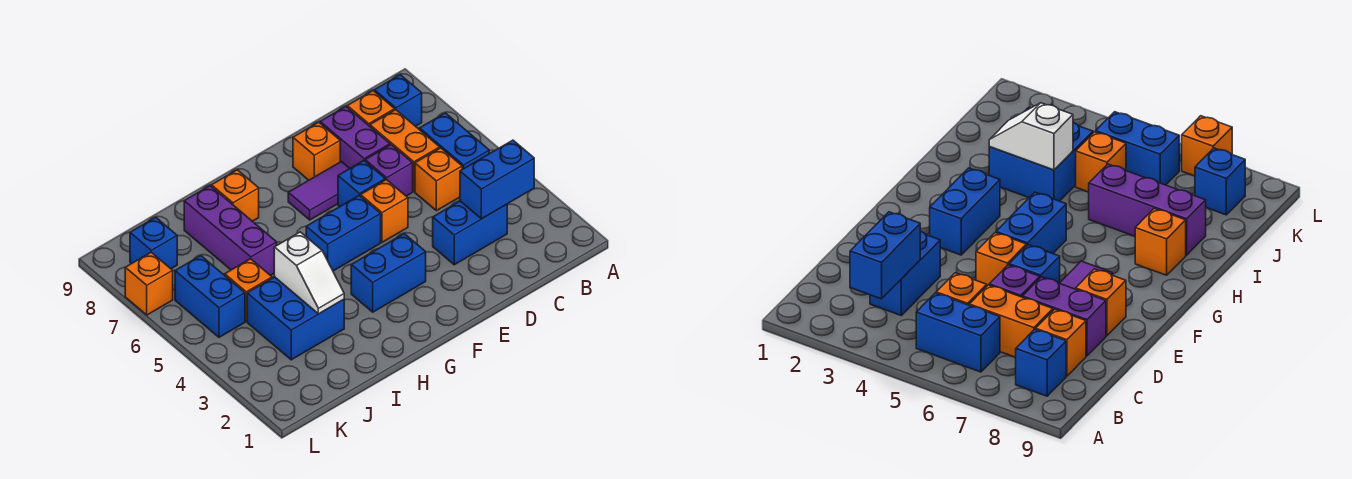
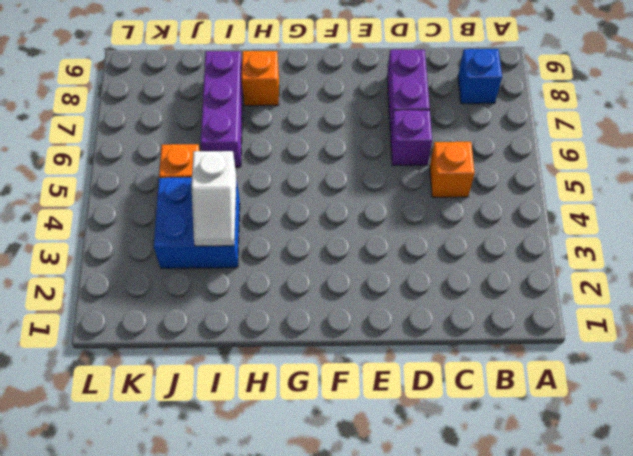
none -> blue brick B5:B6 level 1
none -> blue brick C3:D3 level 1
none -> orange brick C6:C7 level 1

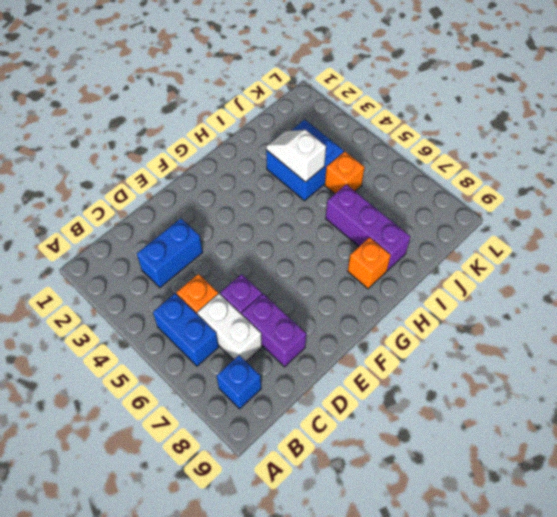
white brick C6:C7 level 1 -> orange brick C6:C7 level 1
none -> orange brick C8 level 1
none -> orange brick E5 level 1
none -> blue brick E6 level 1

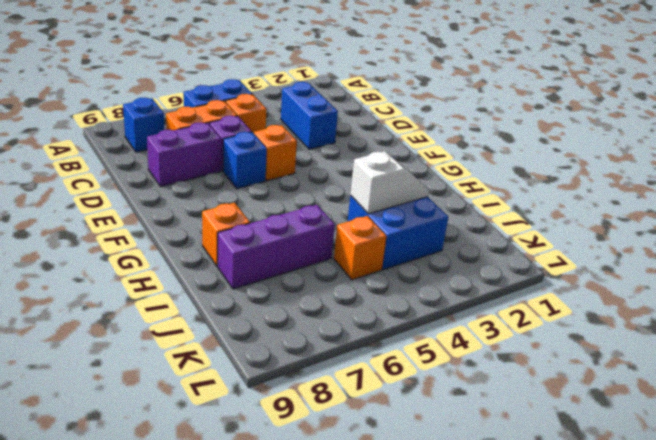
none -> orange brick C8 level 1
none -> purple tile E7:F7 level 1
none -> orange brick E8 level 1

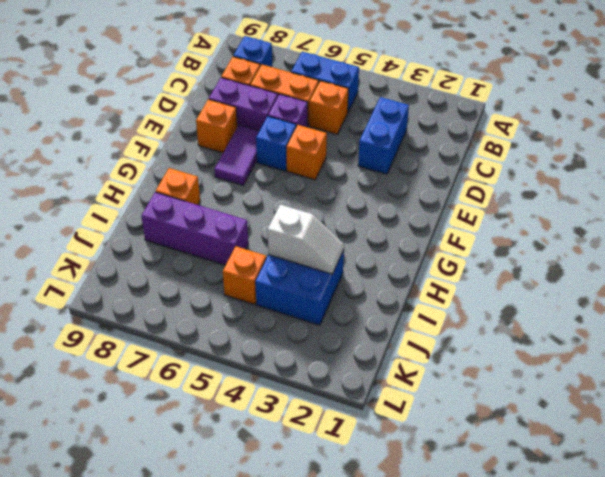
none -> blue brick F3:G3 level 1
none -> blue brick F5:G5 level 1
none -> blue brick K5:K6 level 1

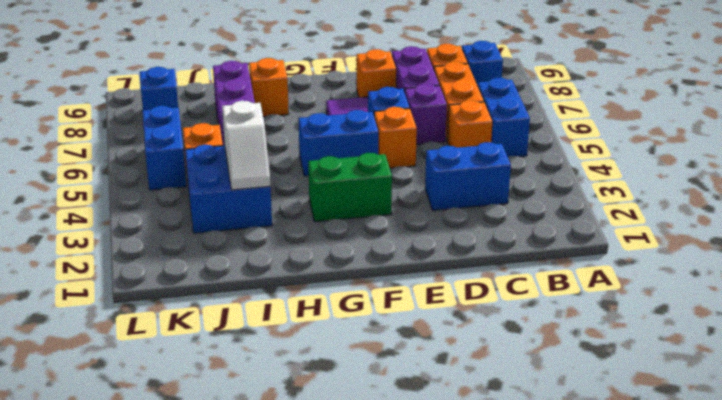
green brick F3:G3 level 1 -> blue brick F3:G3 level 1
none -> orange brick L7 level 1
none -> blue brick B3:C3 level 2

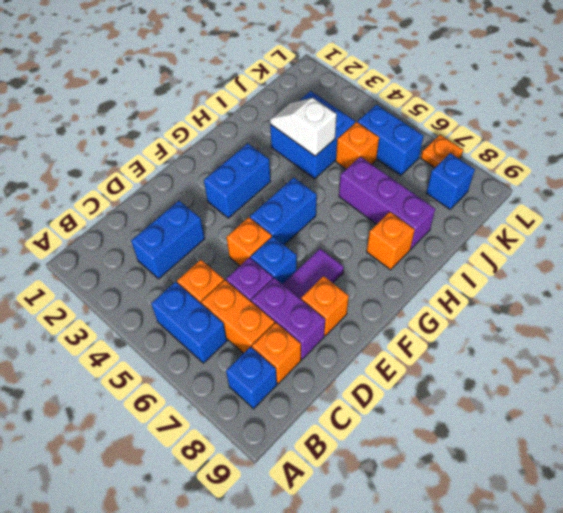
orange plate L7 level 1 -> orange brick L7 level 1
none -> blue brick B3:C3 level 2

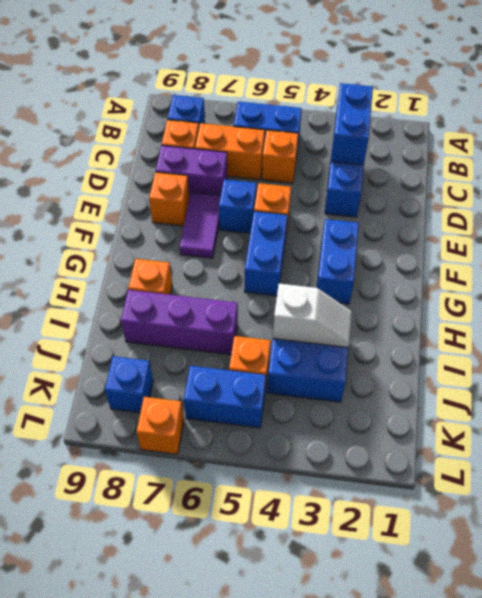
none -> purple brick D6 level 1

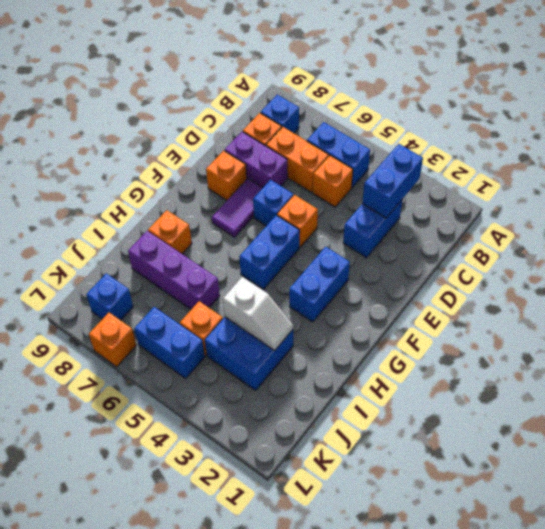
none -> purple brick D6 level 1

